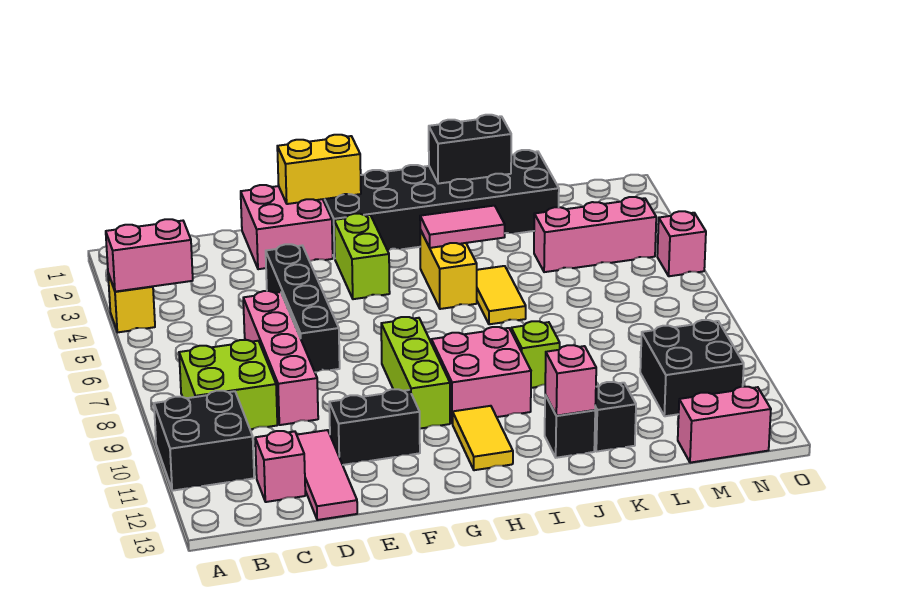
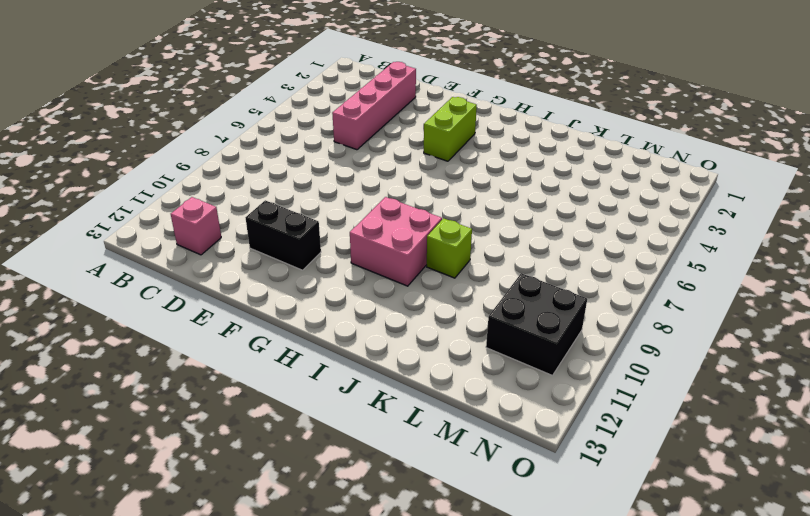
pink brick D2:D5 level 1 -> pink brick D6:D9 level 1
none -> yellow brick A4 level 1
none -> black brick A10:B11 level 1
none -> lime brick B8:C9 level 1

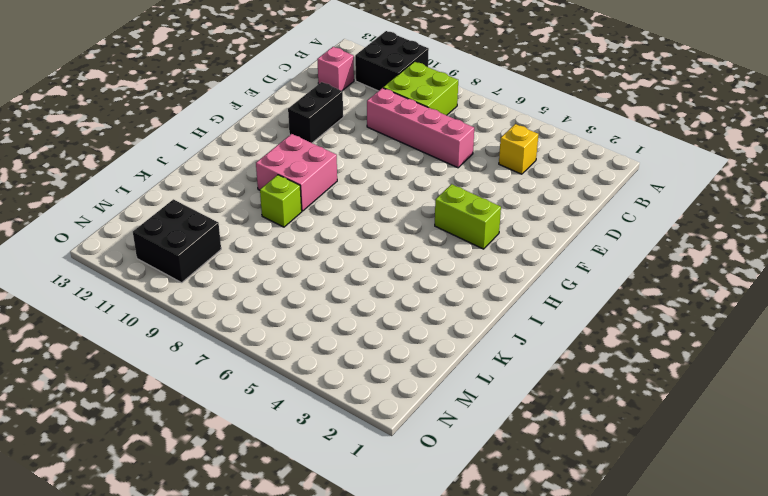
yellow brick C4 level 1 -> yellow brick A4 level 1
none -> pink tile D11:D13 level 1
none -> pink brick E1:F2 level 1
none -> black brick E4:E7 level 1

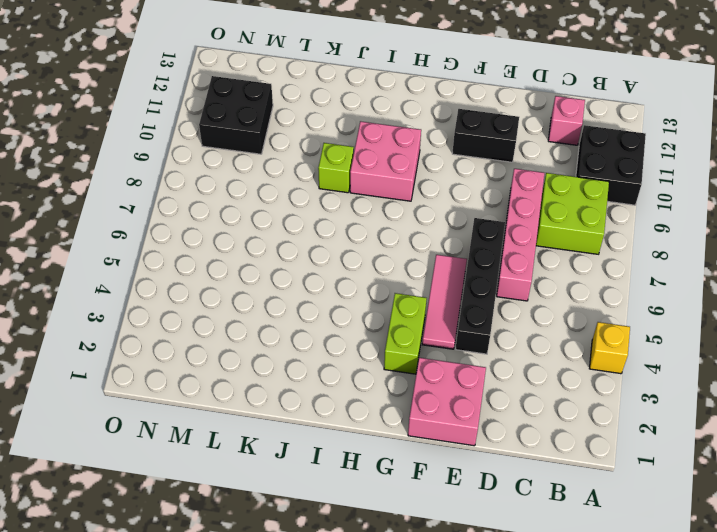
pink tile F4:F6 level 1 -> pink tile D11:D13 level 1
none -> black brick G1:L2 level 1
none -> lime brick G8:G10 level 1
none -> yellow tile H11:H12 level 1

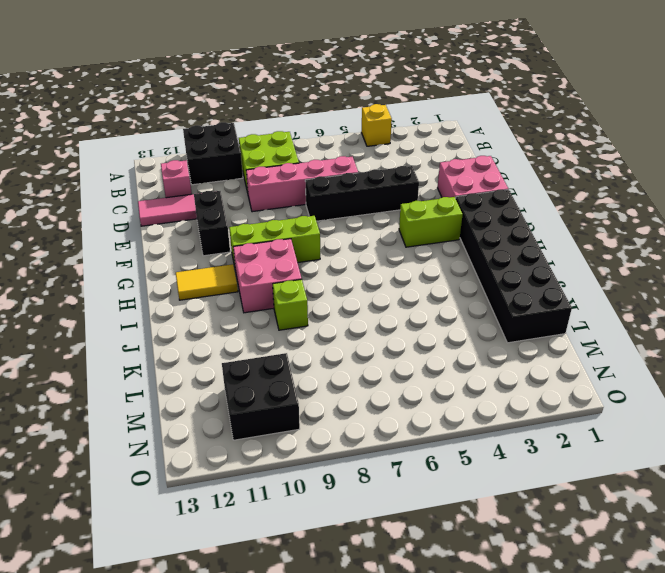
none -> yellow brick I4:I5 level 1
none -> yellow tile J5:J6 level 1
none -> black brick J12 level 1

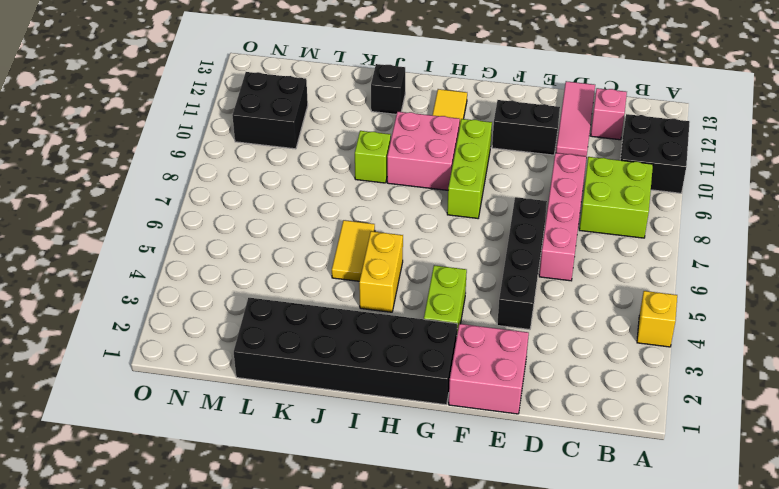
none -> black brick K12 level 1
none -> pink brick L4:N4 level 1
none -> pink brick M13:N13 level 1

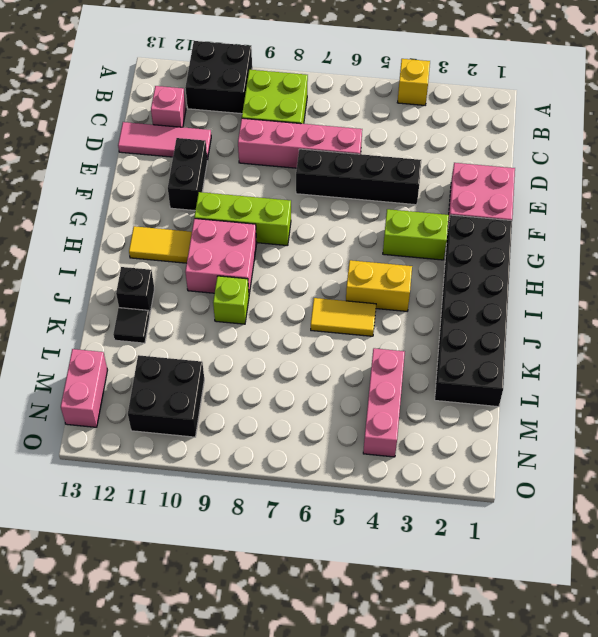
black tile K12 level 1 -> black brick K12 level 1
none -> pink brick O5 level 1
none -> pink brick A4:B4 level 2
none -> yellow brick F1:G1 level 2

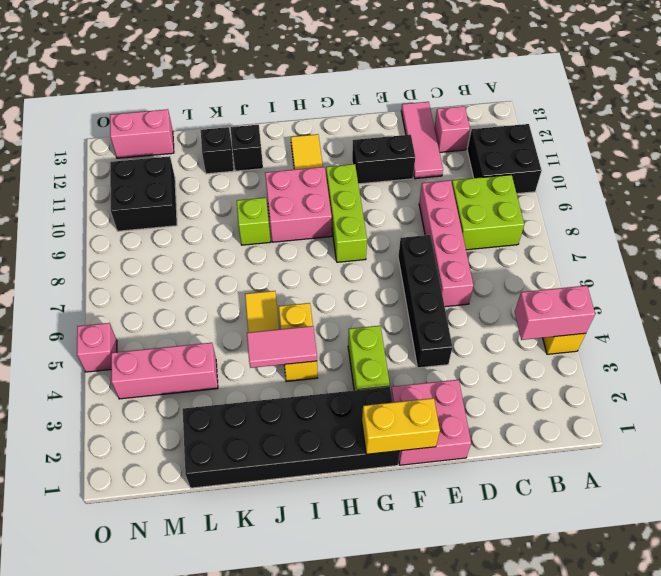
none -> black brick J1:K1 level 2
none -> pink brick J12 level 2

